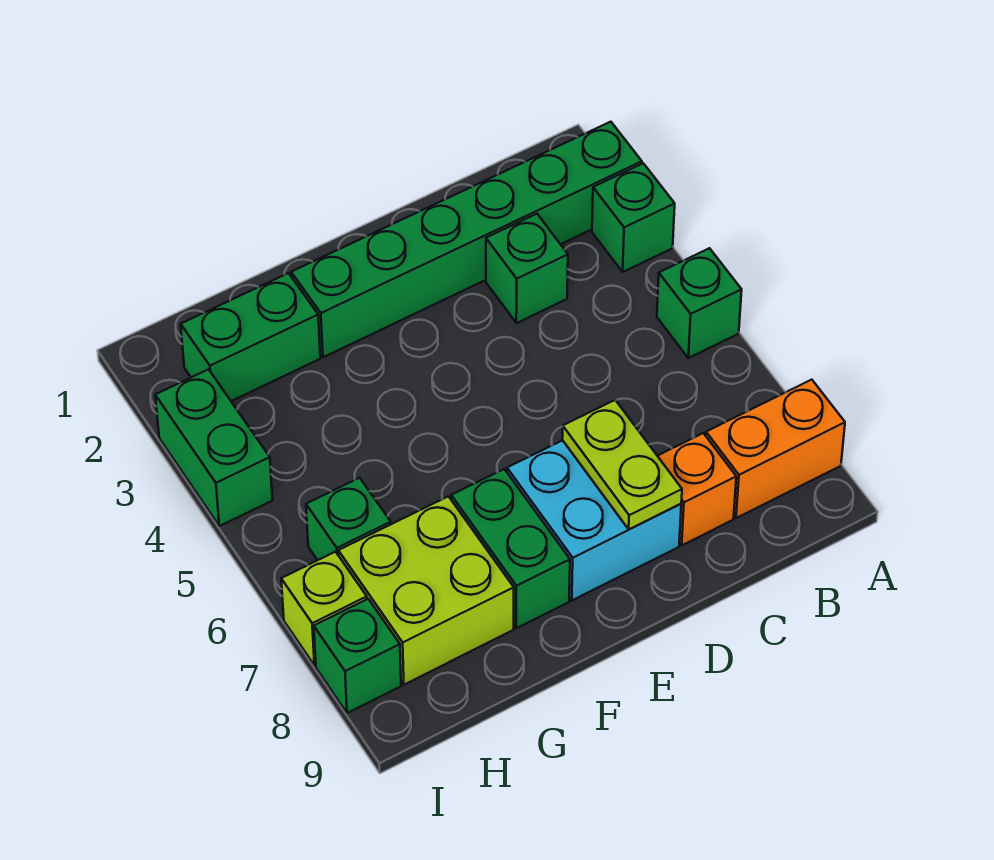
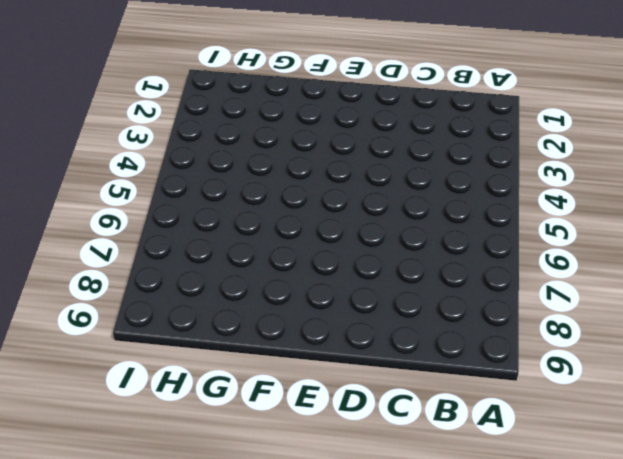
none -> green brick A2:F2 level 1
none -> green brick A3 level 1
none -> green brick A5 level 1

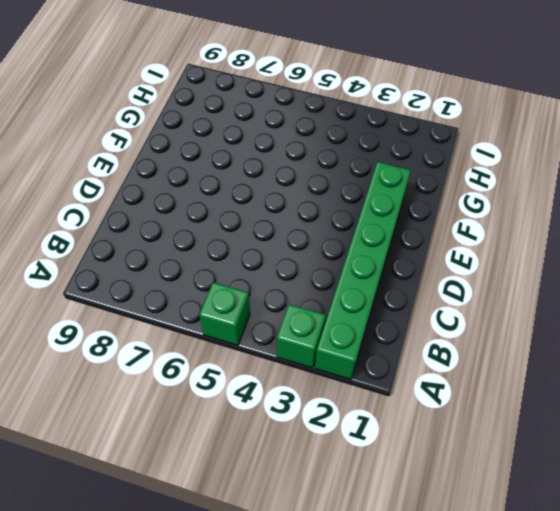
none -> orange brick A8:B8 level 1
none -> green brick C3 level 1
none -> orange brick C8 level 1

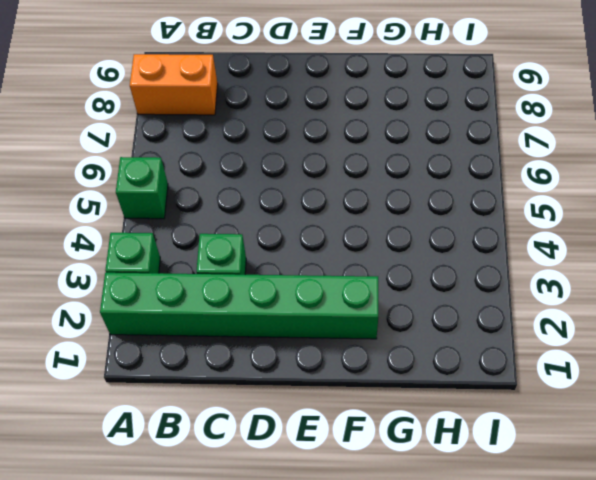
none -> orange brick C8 level 1
none -> cyan brick D7:E8 level 1
none -> green brick F7:F8 level 1

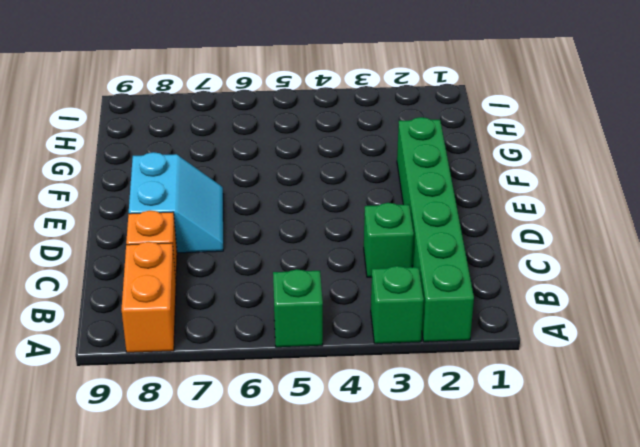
cyan slope D7:E8 level 1 top 8 -> cyan brick D7:E8 level 1
none -> green brick F7:F8 level 1
none -> green brick G2:H2 level 1
none -> lime brick G7:H8 level 1

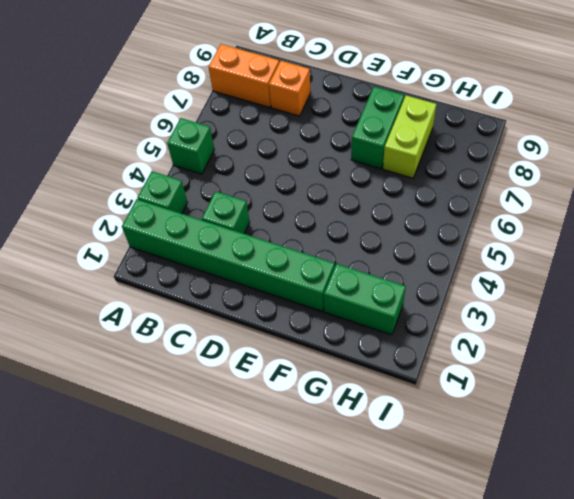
lime brick G7:G8 level 1 -> lime brick G7:H8 level 1
none -> cyan brick D7:E8 level 1
none -> green brick H6 level 1
none -> green brick I3:I4 level 1

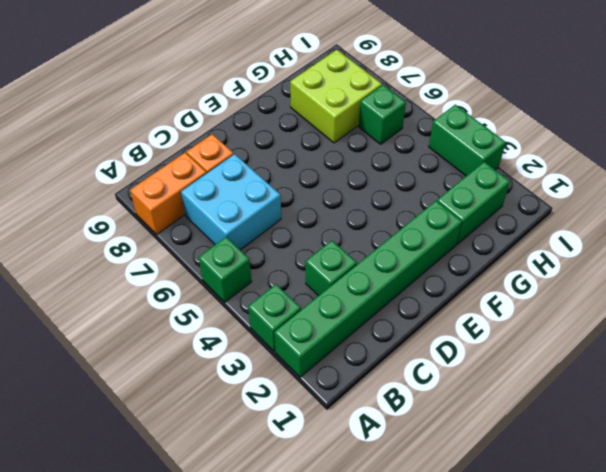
cyan brick B6:C7 level 1 -> cyan brick D7:E8 level 1
none -> green brick F7:F8 level 1
none -> lime brick I7 level 1
none -> green brick I8 level 1

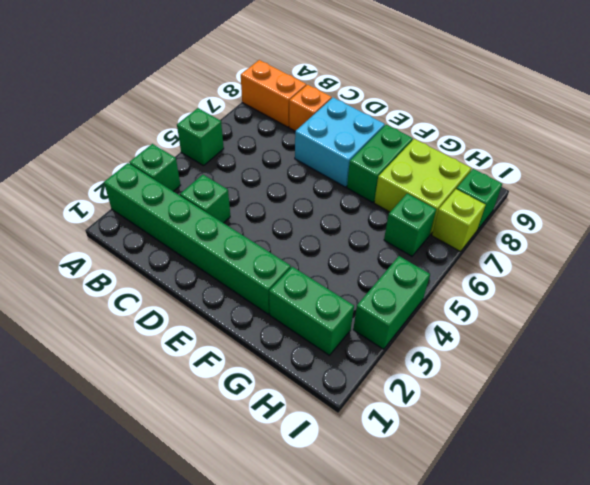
none -> lime plate D7:D8 level 2

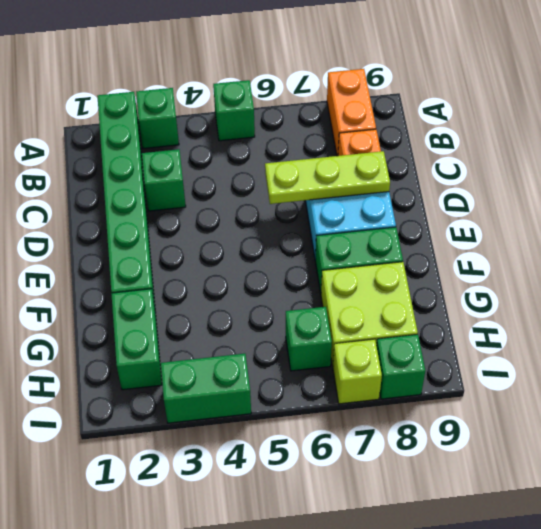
lime plate D6:D8 level 2 -> lime plate D7:D8 level 2

